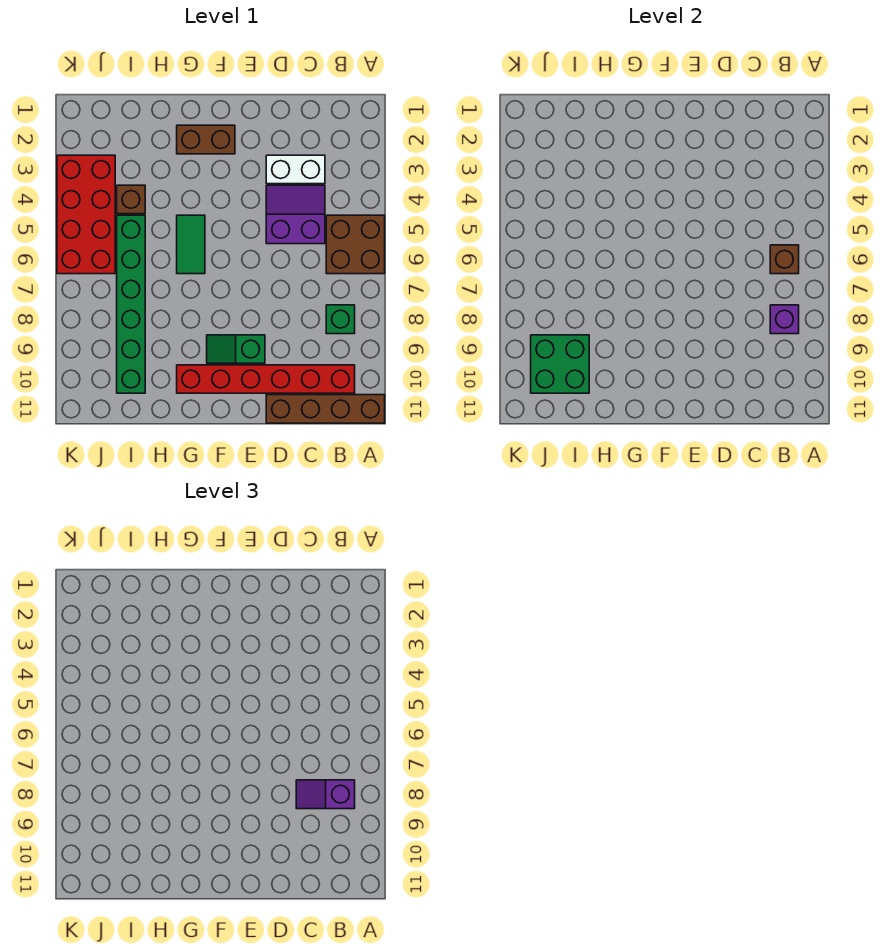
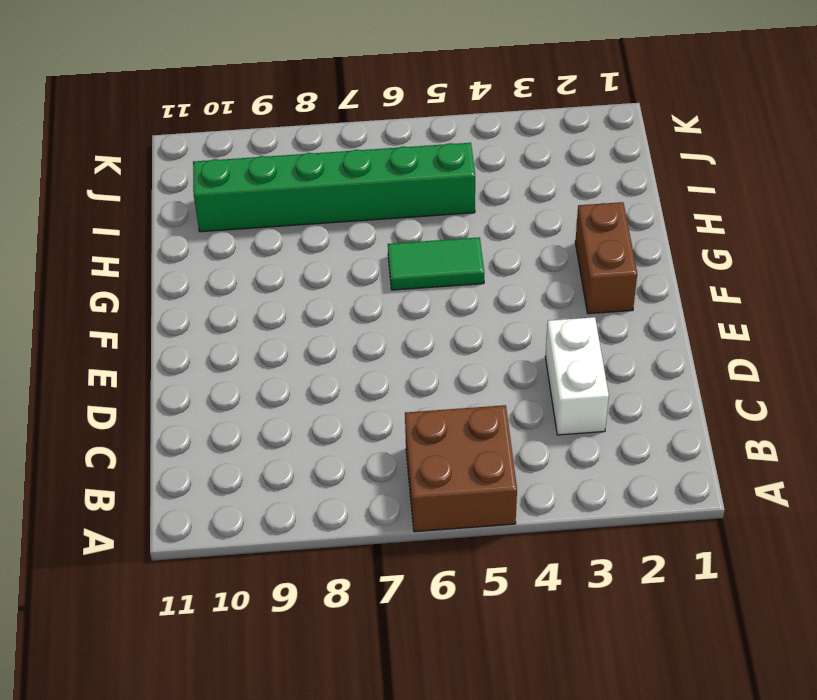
none -> brown brick A11:D11 level 1
none -> green brick B8 level 1
none -> red brick B10:G10 level 1

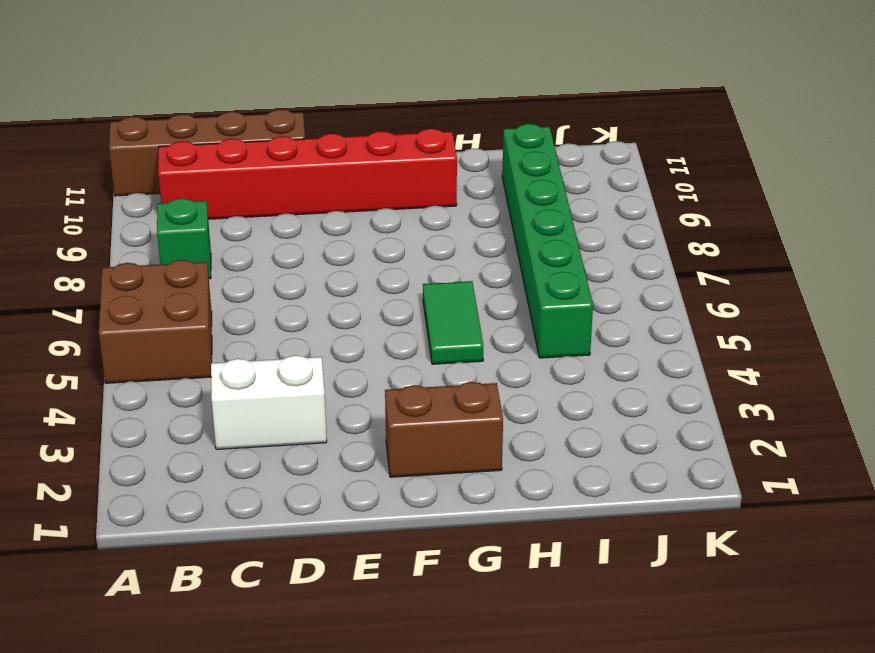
none -> purple slope C4:D5 level 1 top 5
none -> green slope E9:F9 level 1 top E
none -> brown brick I4 level 1

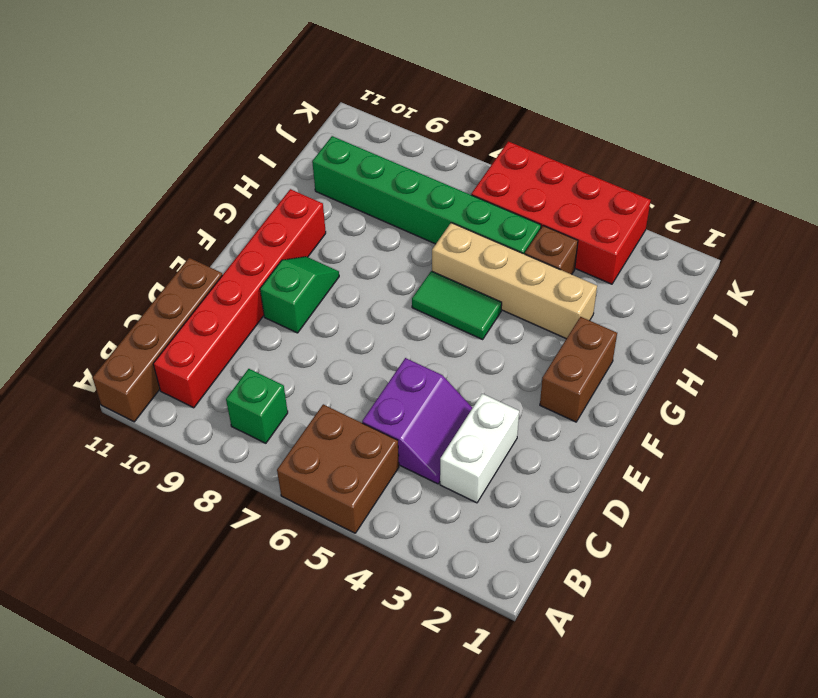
tan brick H3:H6 level 1 -> none
none -> brown brick B6 level 2
none -> purple brick B8 level 2
none -> green brick I9:J10 level 2

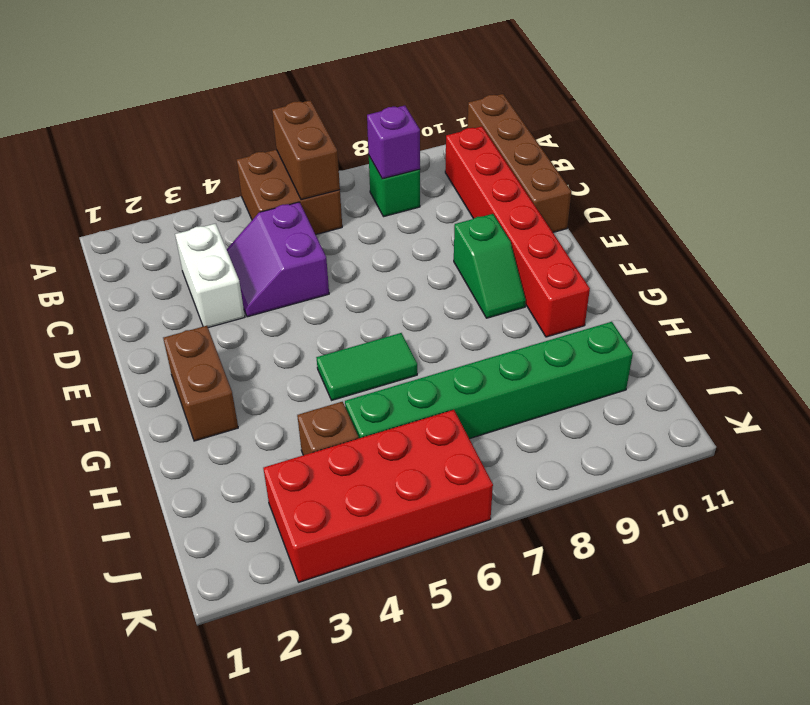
brown brick A6:B6 level 2 -> brown brick B6 level 2
none -> green brick I9:J10 level 2
none -> purple slope B8:C8 level 3 top B

